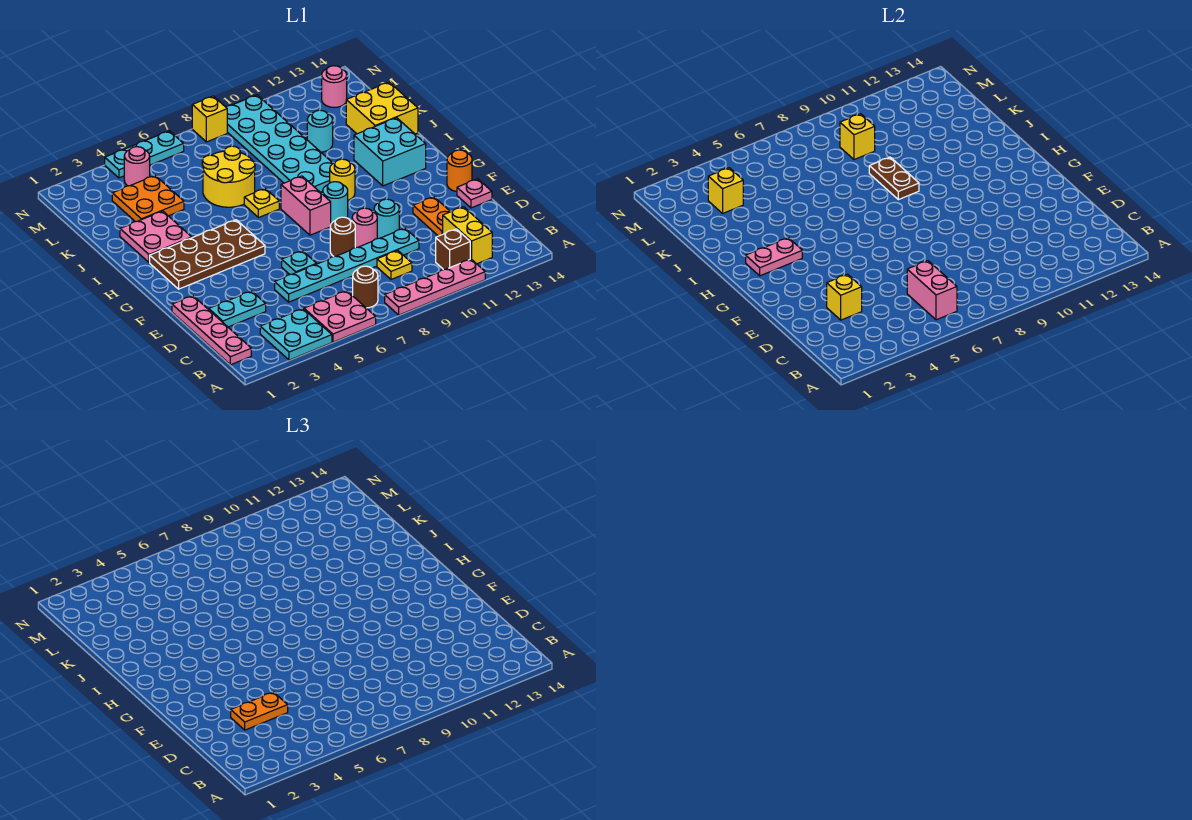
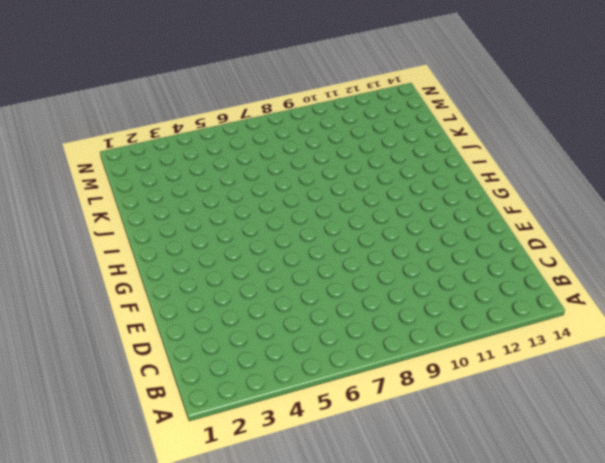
none -> cyan plate A3:B4 level 1
none -> pink plate A5:B6 level 1
none -> pink plate A8:A11 level 1
none -> pink plate B1:E1 level 1

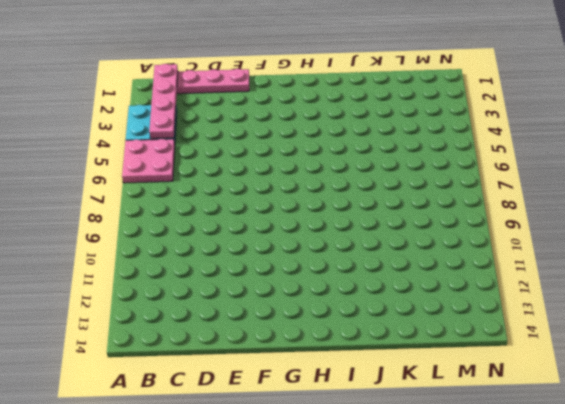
pink plate B1:B4 level 2 -> pink plate A8:A11 level 1
none -> brown round brick B7 level 1
none -> brown brick B11 level 1
none -> yellow brick B12:C12 level 1
none -> yellow plate C9 level 1

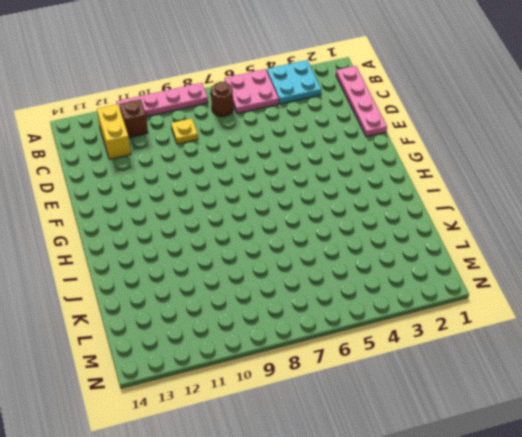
none -> cyan plate D2:D3 level 1
none -> cyan plate D5:D10 level 1
none -> orange plate D12:E12 level 1
none -> cyan plate E6 level 1

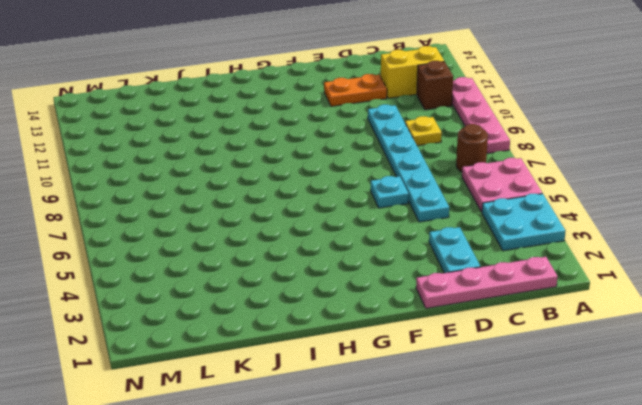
none -> brown round brick E8 level 1
none -> pink round brick E9 level 1
none -> cyan round brick E10 level 1
none -> pink plate E14 level 1

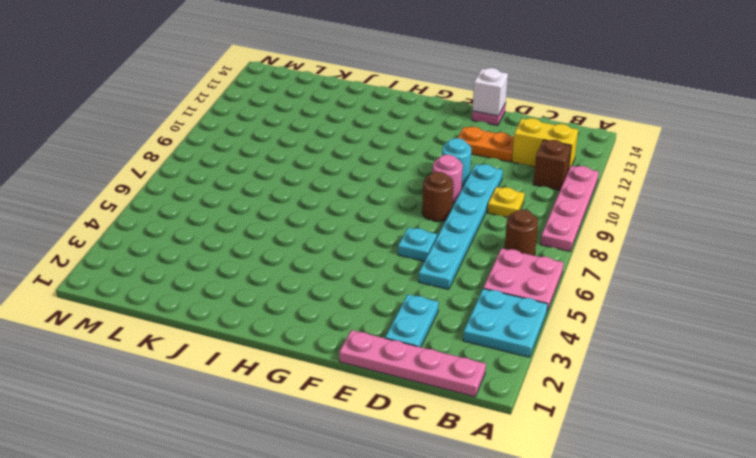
white brick E14 level 2 -> none
none -> orange round brick F14 level 1
none -> brown plate G2:H5 level 1
none -> pink brick G8:H8 level 1
none -> cyan round brick G9 level 1

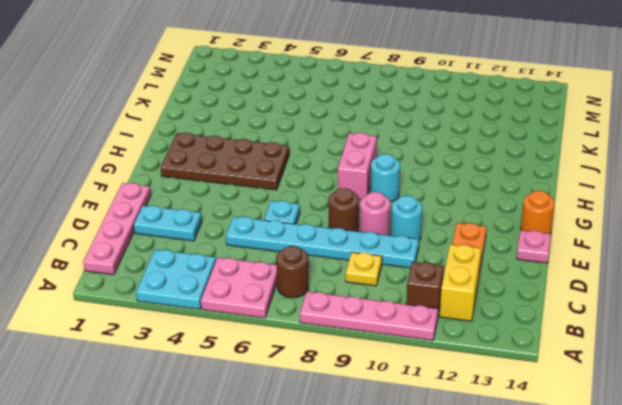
none -> yellow round brick H10 level 1
none -> cyan brick H12:I13 level 1
none -> pink plate I2:J3 level 1
none -> yellow plate I7 level 1

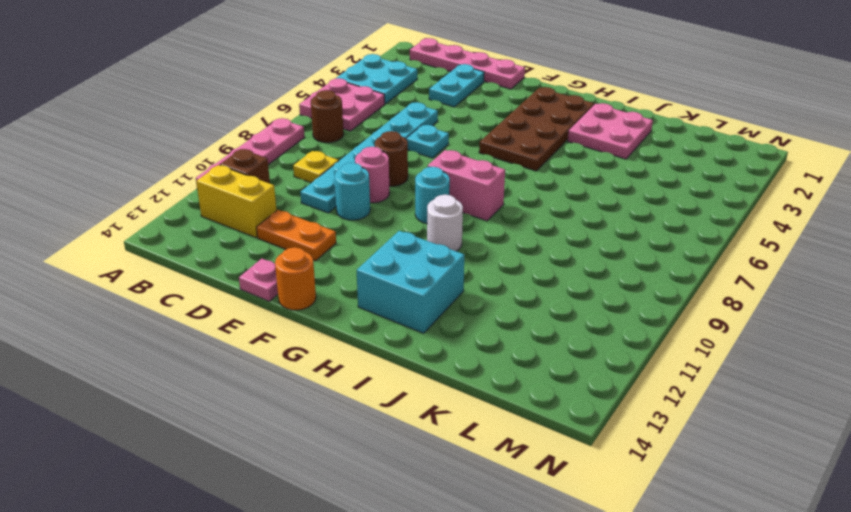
white round brick H10 level 1 -> yellow round brick H10 level 1
none -> yellow plate I7 level 1
none -> cyan plate I9:N10 level 1
none -> yellow round brick J6:K7 level 1
none -> yellow brick J13:K14 level 1

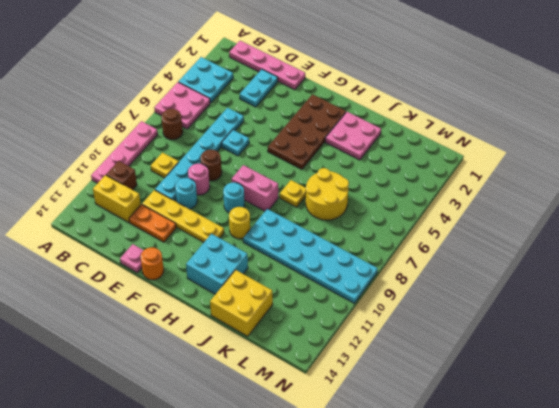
yellow plate D11:G11 level 1 -> none
none -> orange plate K3:L4 level 1
none -> cyan round brick K11 level 1
none -> pink round brick M4 level 1
none -> pink round brick M13 level 1

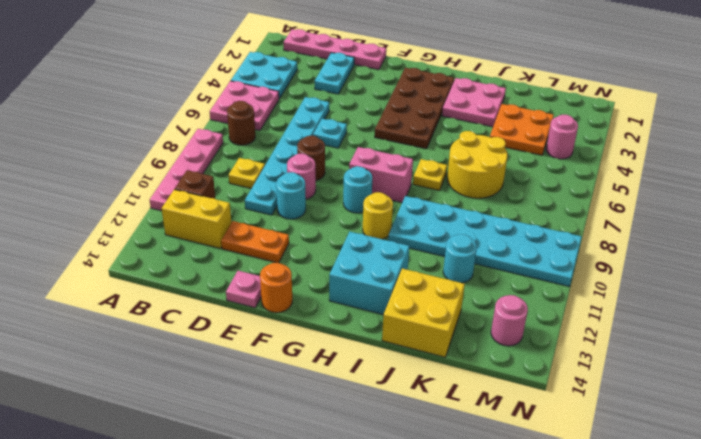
none -> cyan plate N4:N6 level 1
none -> yellow brick N8 level 1
none -> pink brick B6:C6 level 2
none -> yellow brick D3 level 2

